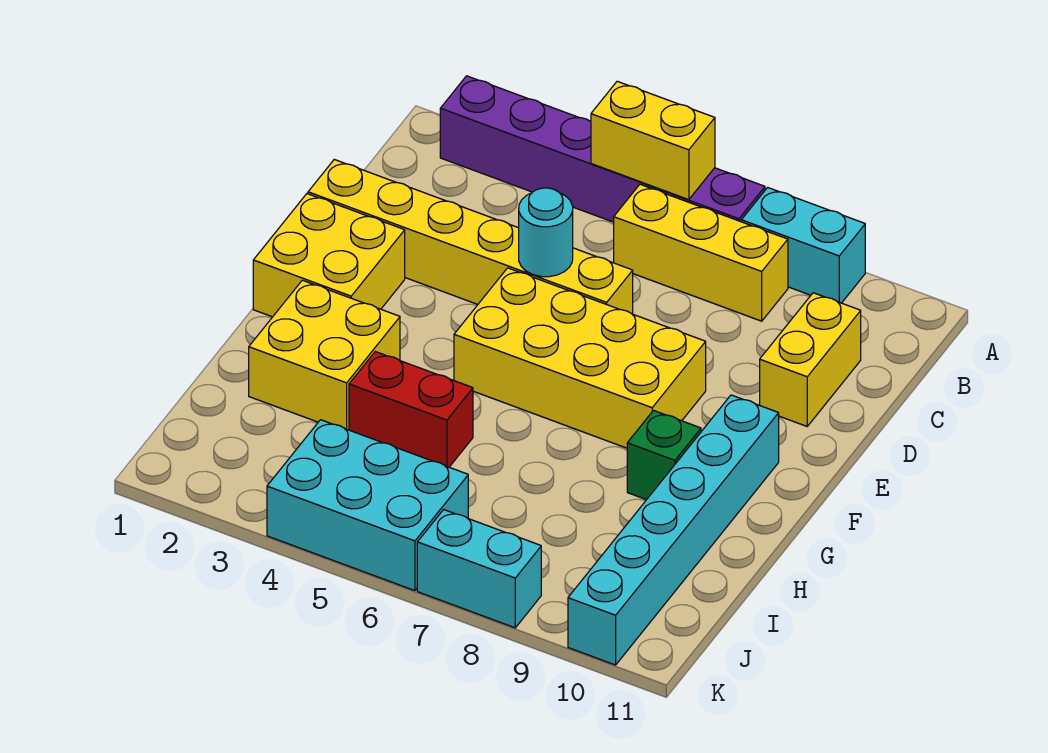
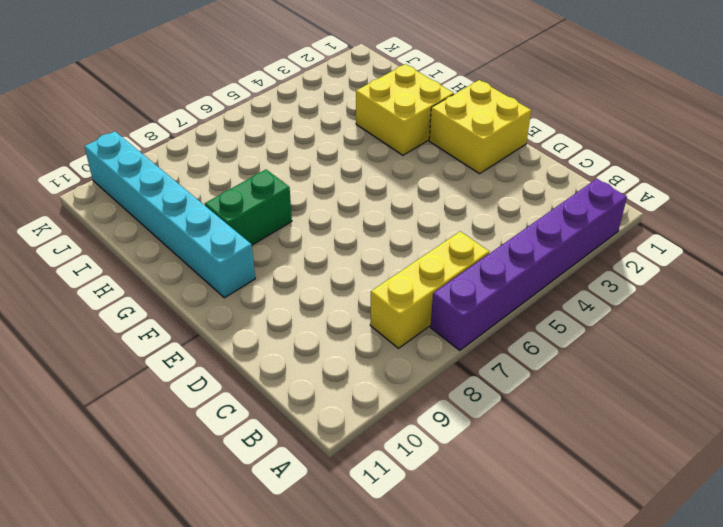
green brick G8:G9 level 1 -> green brick G9 level 1
none -> cyan brick A8:A9 level 1
none -> yellow brick C10:D10 level 1
none -> yellow brick D1:D6 level 1

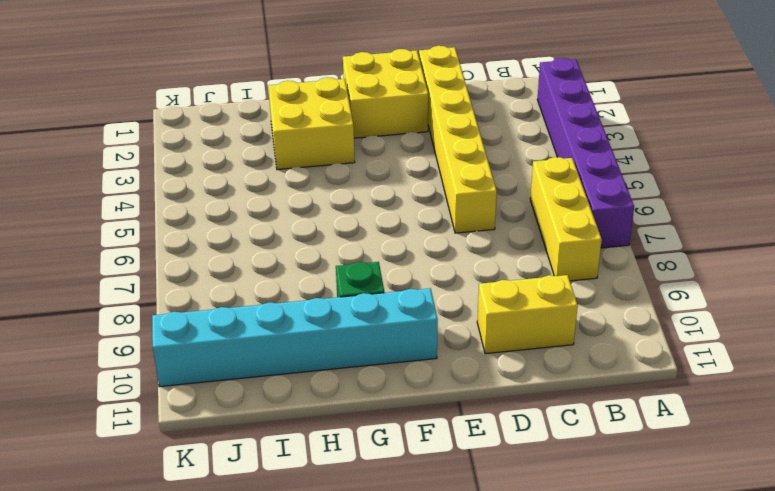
none -> cyan brick A8:A9 level 1
none -> yellow brick E5:F8 level 1
none -> red brick H4:H5 level 1

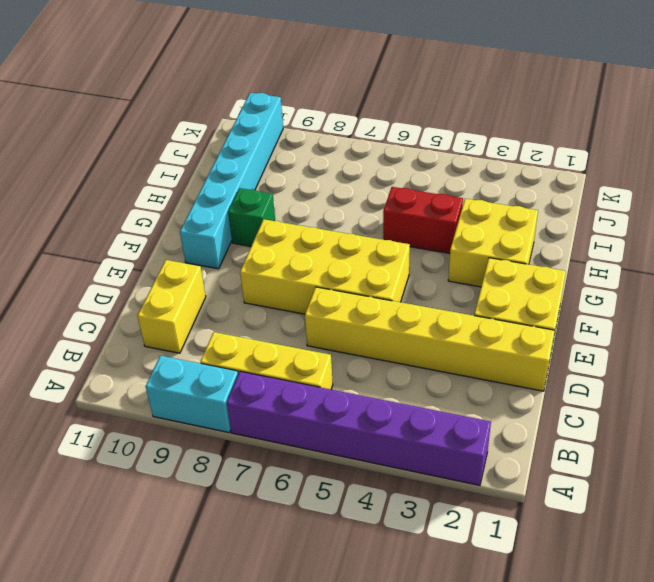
none -> cyan brick J4:K6 level 1
none -> cyan brick K7:K8 level 1
none -> yellow brick A5:A6 level 2

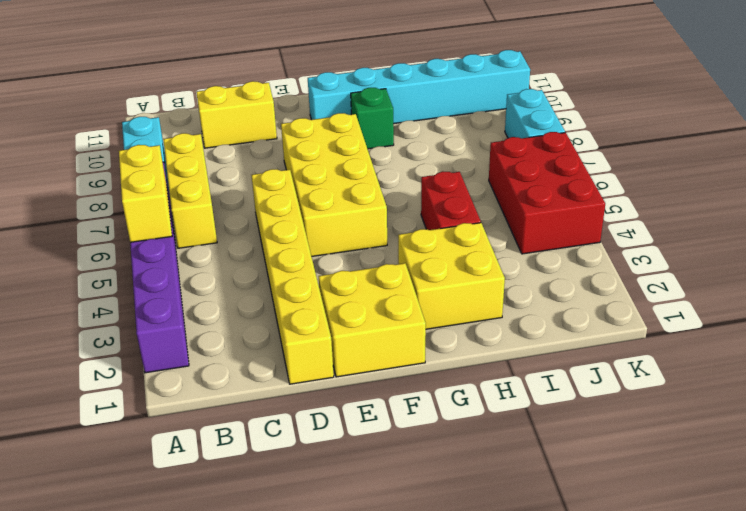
red brick J4:K6 level 1 -> cyan brick J4:K6 level 1
none -> cyan round brick D5 level 2

